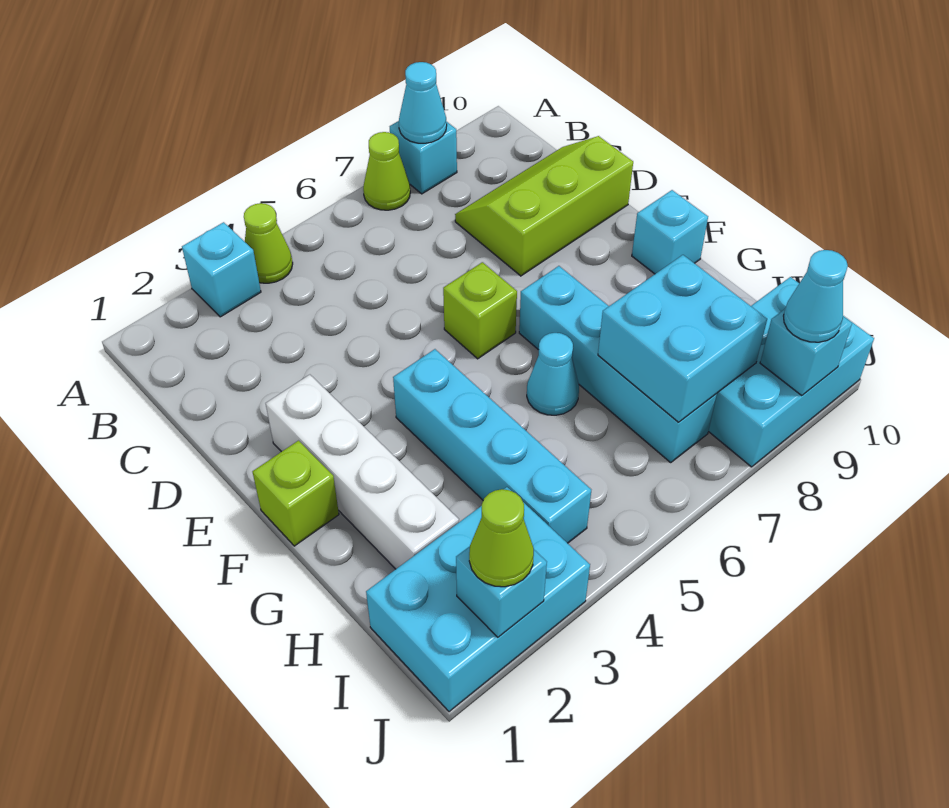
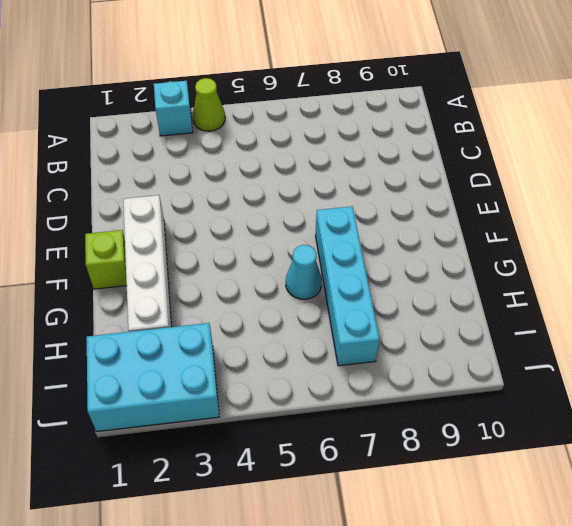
none -> lime cone A7 level 1
none -> cyan brick A8 level 1
none -> lime slope C8:D10 level 1 top D

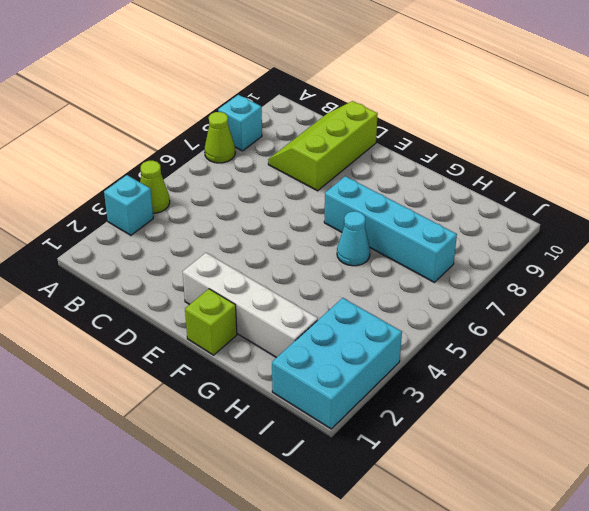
none -> lime brick E6 level 1
none -> cyan brick F4:I4 level 1
none -> cyan brick F10 level 1

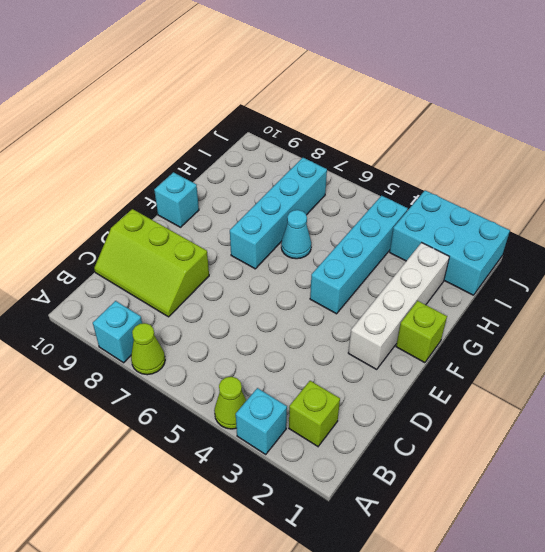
lime brick B2 level 1 -> lime brick E6 level 1
none -> cyan brick I8:J10 level 1
none -> cyan cone A8 level 2
none -> cyan brick H7:I8 level 2

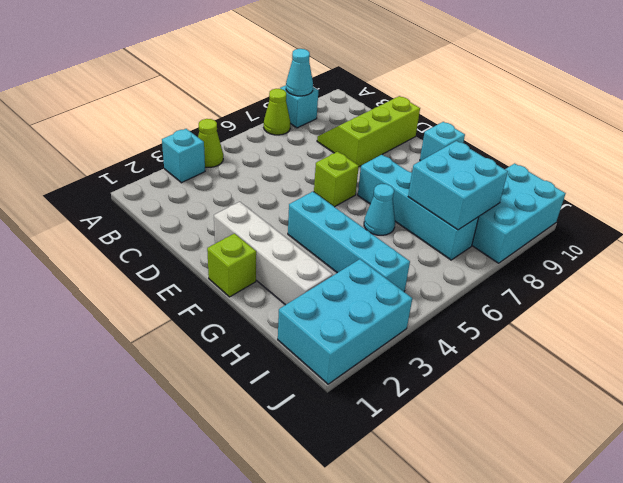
none -> cyan brick J2 level 2
none -> cyan brick J9 level 2
none -> lime cone J2 level 3

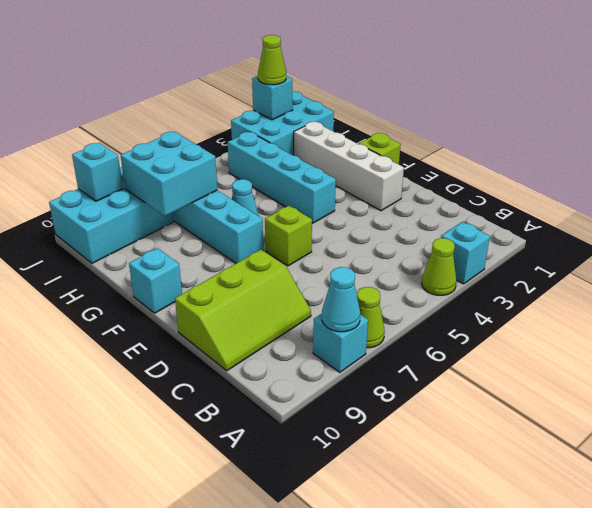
none -> cyan cone J9 level 3

